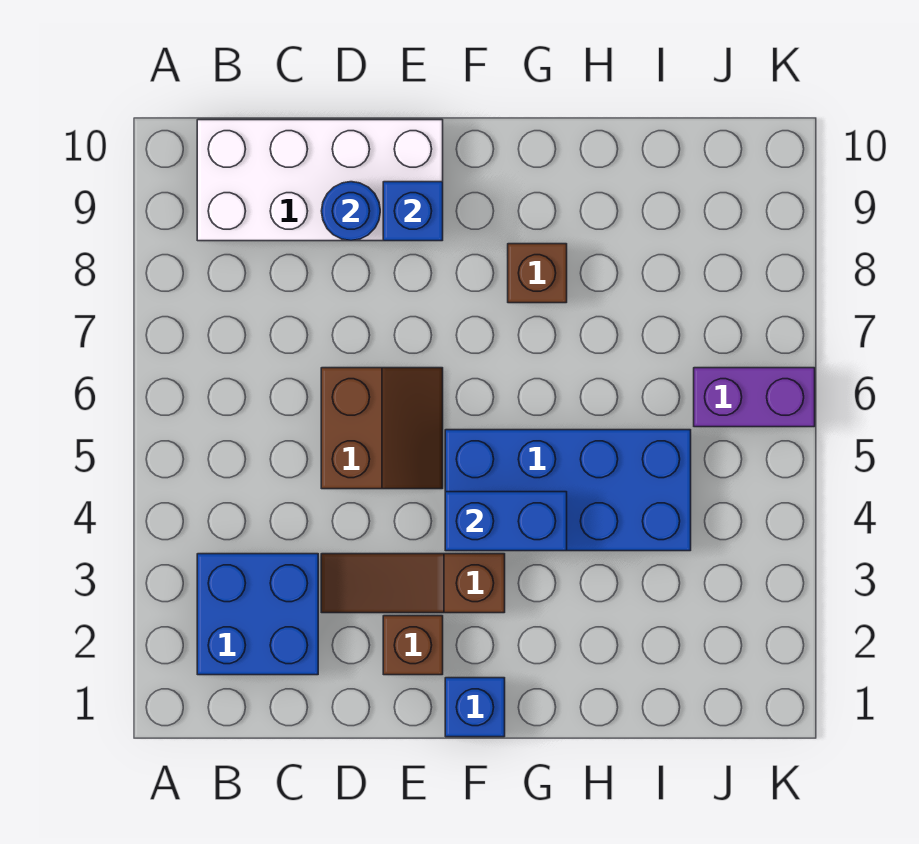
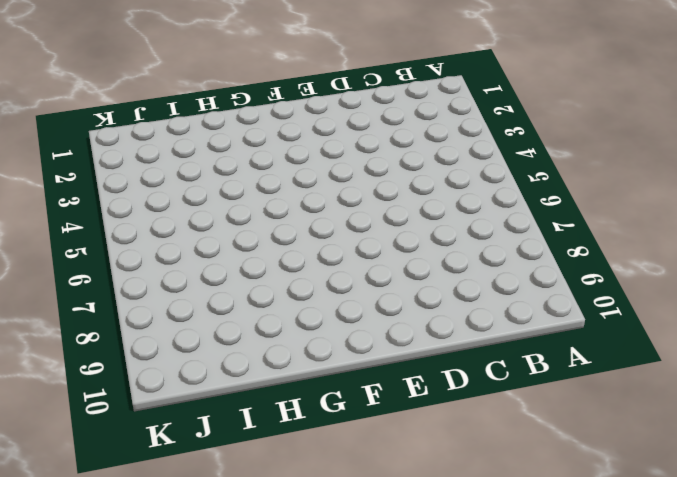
none -> blue brick B2:C3 level 1
none -> white brick B9:E10 level 1
none -> brown slope D3:F3 level 1 top F

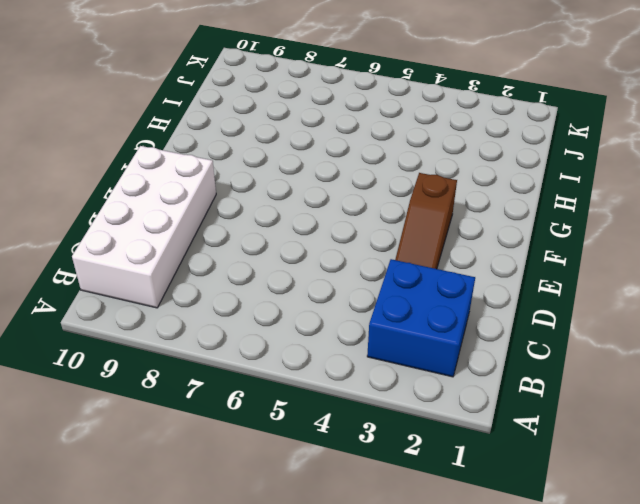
none -> brown slope D5:E6 level 1 top D
none -> brown brick E2 level 1
none -> blue brick F1 level 1

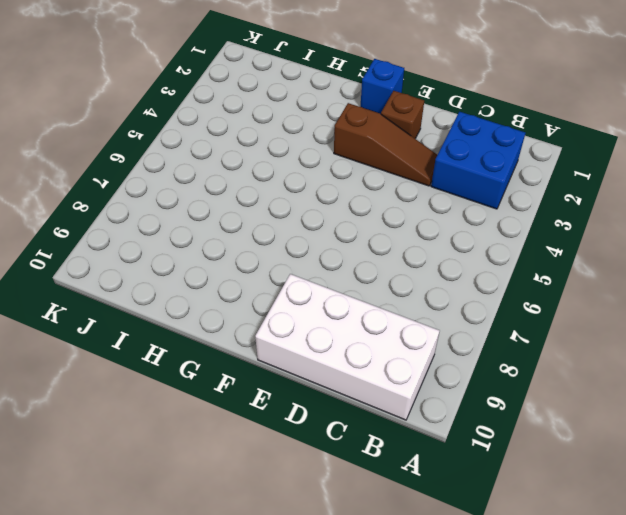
none -> brown slope D5:E6 level 1 top D
none -> blue brick F4:I5 level 1
none -> brown brick G8 level 1

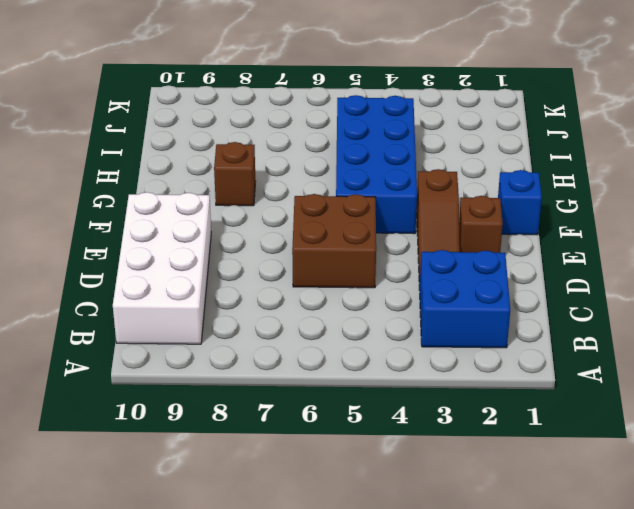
brown brick D5:E6 level 1 -> brown slope D5:E6 level 1 top D
none -> purple brick J6:K6 level 1
none -> blue round brick D9 level 2
none -> blue brick E9 level 2

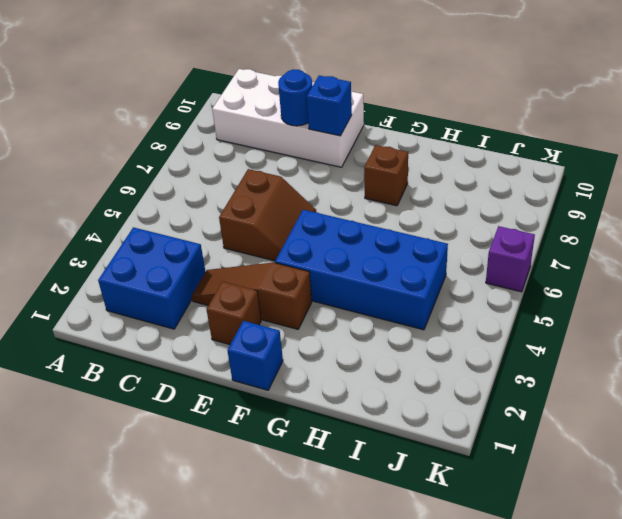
purple brick K6 level 1 -> purple brick J6:K6 level 1
none -> blue brick F4:G4 level 2

